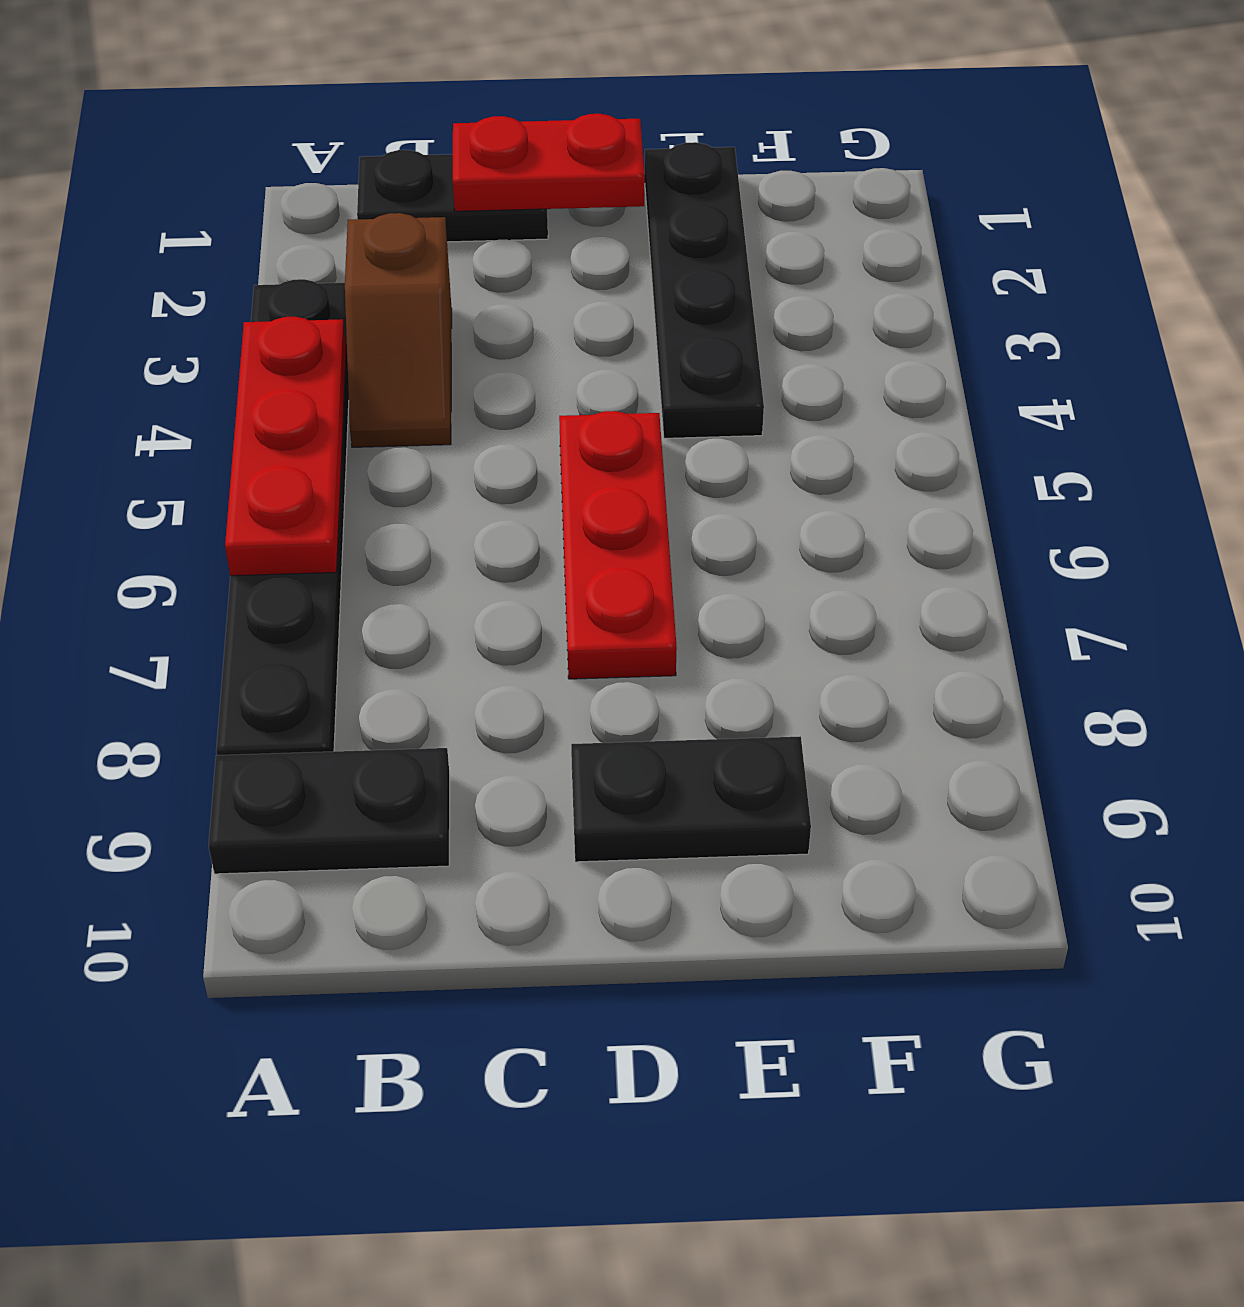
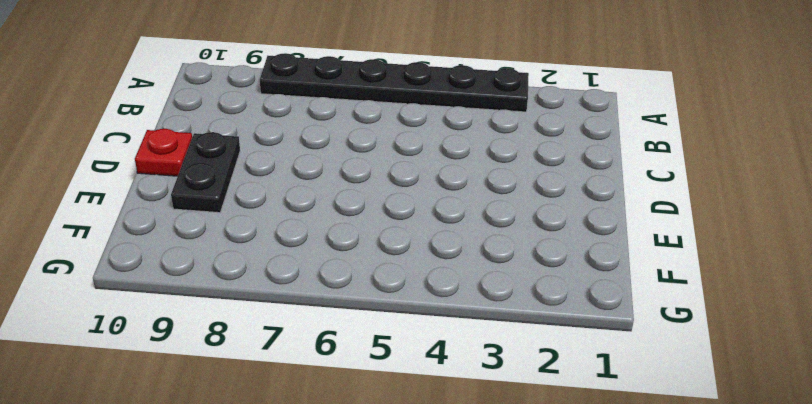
red plate D10 level 1 -> none
none -> black plate A9:B9 level 1
none -> black plate B1:C1 level 1

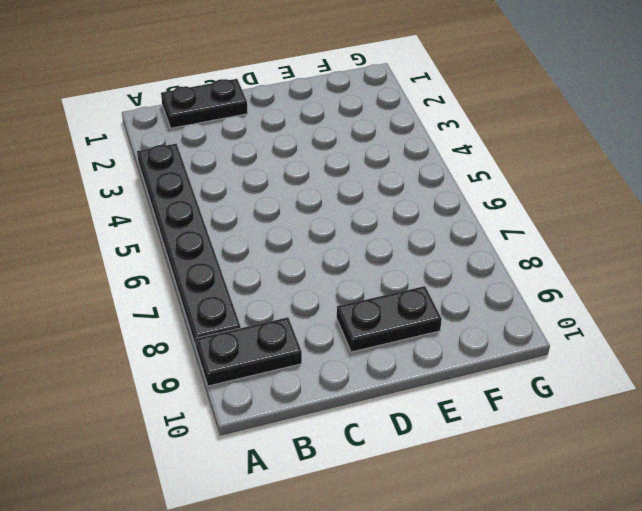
none -> brown slope B3:B4 level 1 top 3
none -> red plate D5:D7 level 1

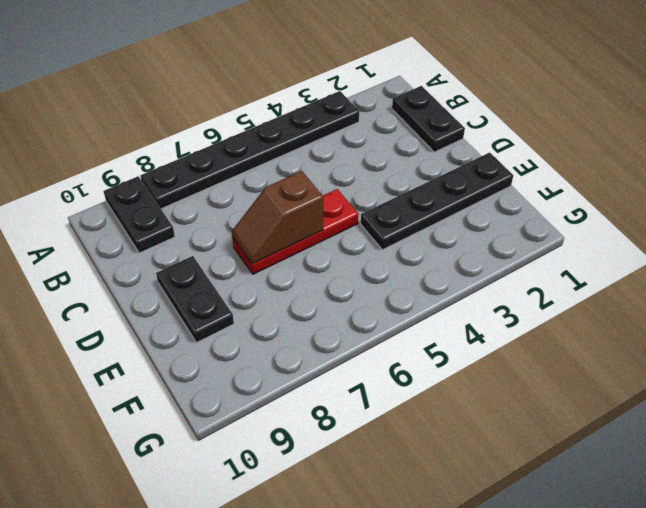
brown slope D6:D7 level 2 top 6 -> brown slope B3:B4 level 1 top 3
none -> red plate A4:A6 level 2
none -> red plate C1:D1 level 2

